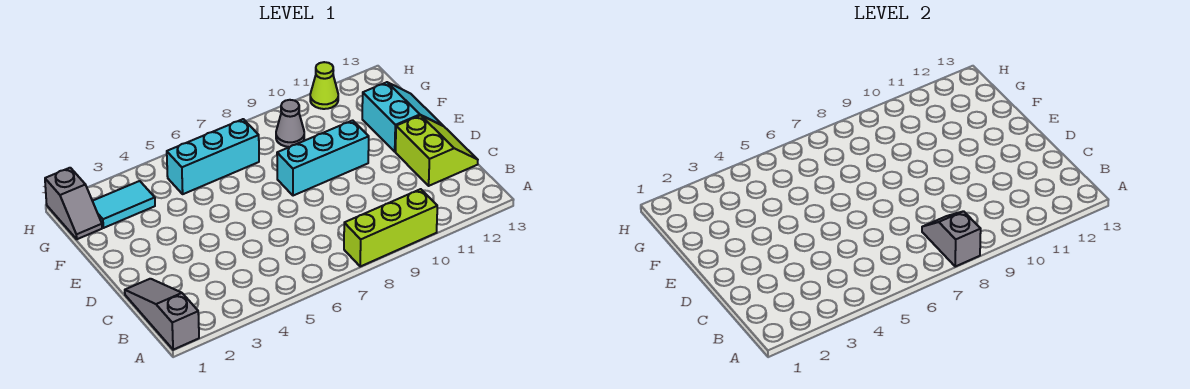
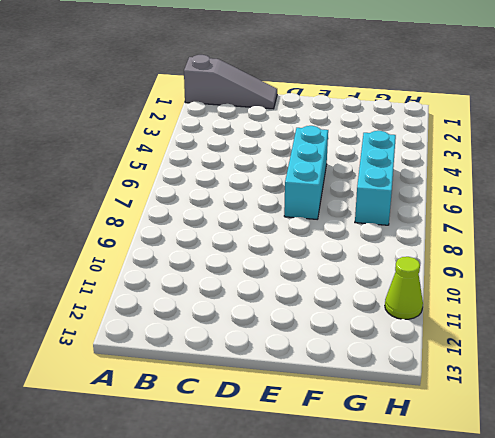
cyan brick E5:E7 level 1 -> cyan brick E8:E10 level 1
none -> lime brick A8:A10 level 1
none -> lime slope C12:D13 level 1 top 12

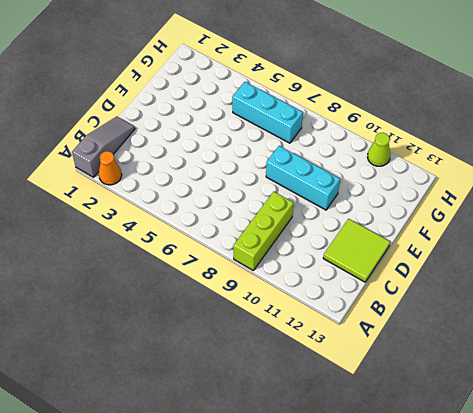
orange cone A2 level 1 -> none
lime brick A9:C9 level 1 -> lime brick A8:A10 level 1
lime tile C12:D13 level 1 -> lime slope C12:D13 level 1 top 12
none -> cyan slope E12:F13 level 1 top 12
none -> grey slope G1:H1 level 1 top H

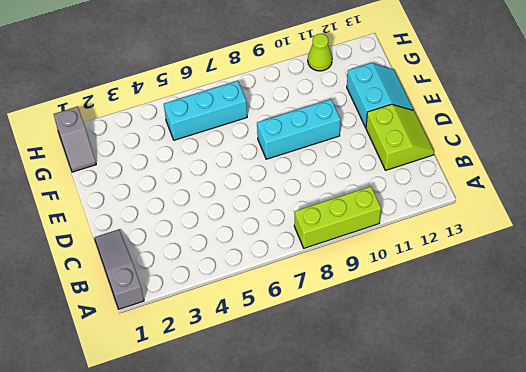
none -> cyan tile G2:G3 level 1
none -> grey cone G9 level 1

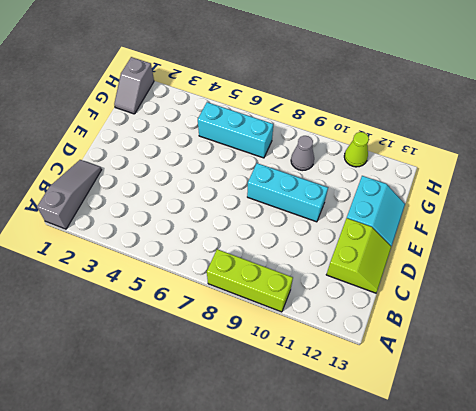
none -> cyan tile G2:G3 level 1
none -> grey slope A8:B8 level 2 top A

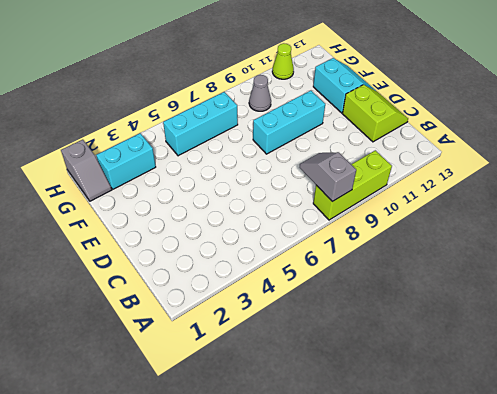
cyan brick G2:G3 level 1 -> cyan tile G2:G3 level 1
none -> grey slope A1:C1 level 1 top A

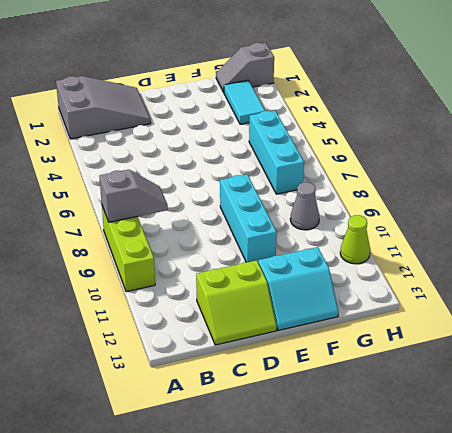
grey slope A1:C2 level 1 top A -> grey slope A1:C1 level 1 top A

